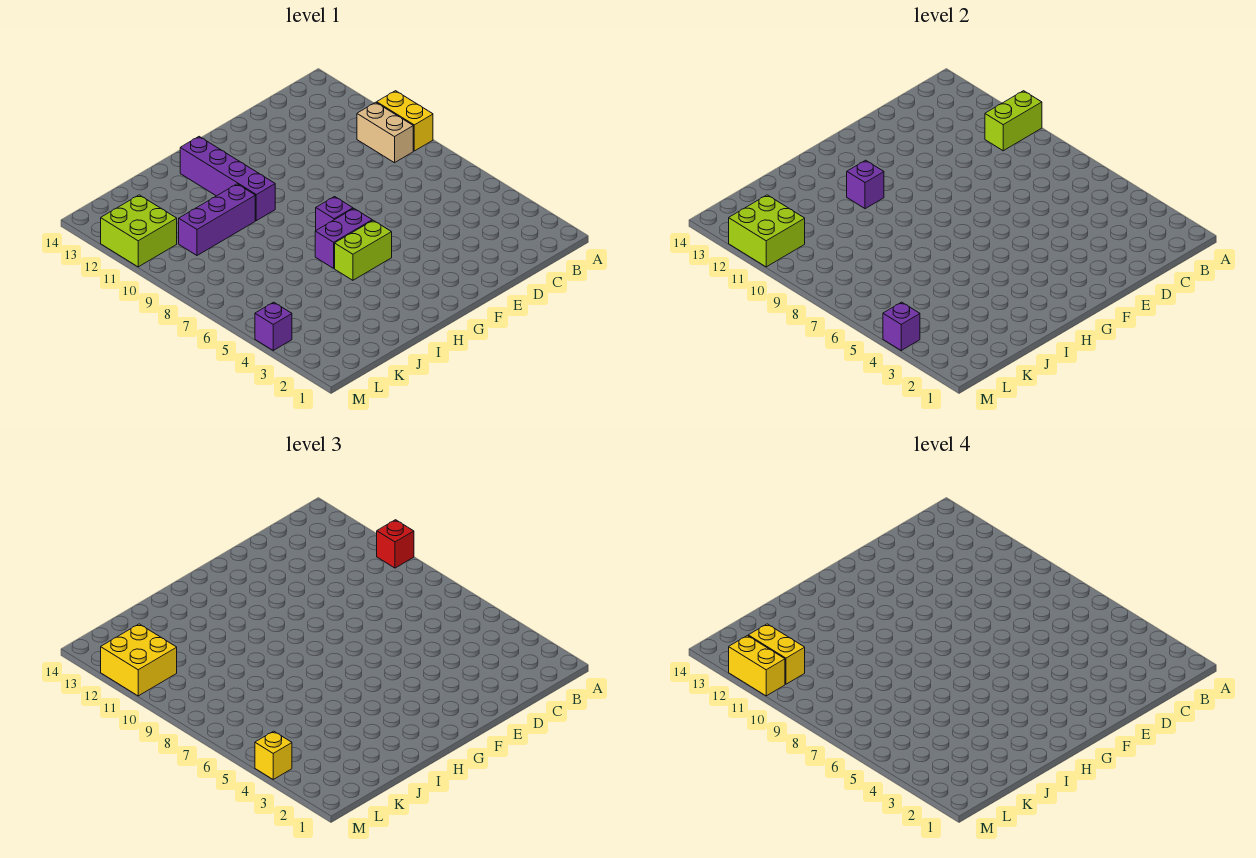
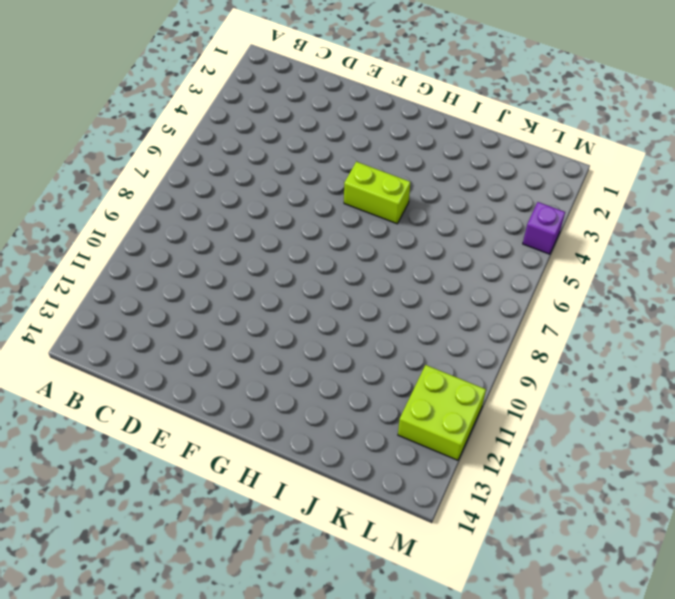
none -> yellow brick A9:A10 level 1
none -> tan brick B9:B10 level 1
none -> purple brick G6:H6 level 1

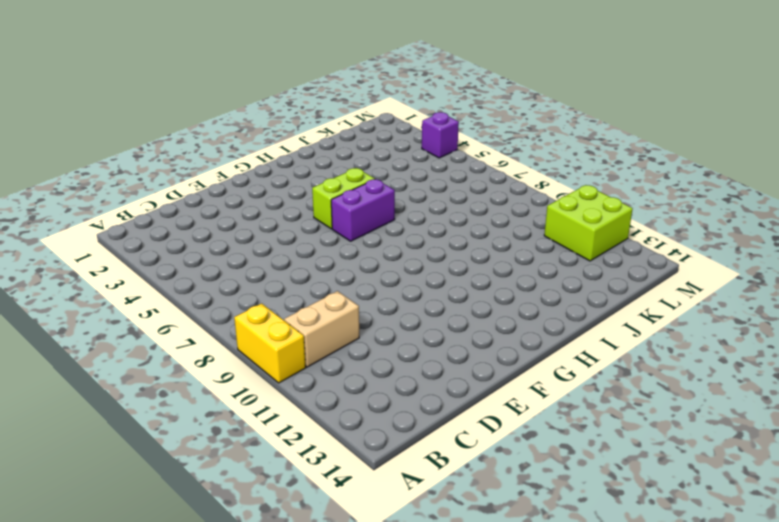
tan brick B10:C10 level 1 -> tan brick B9:B10 level 1
none -> purple brick G7 level 1
none -> purple brick H10:H13 level 1
none -> purple brick I10:K10 level 1

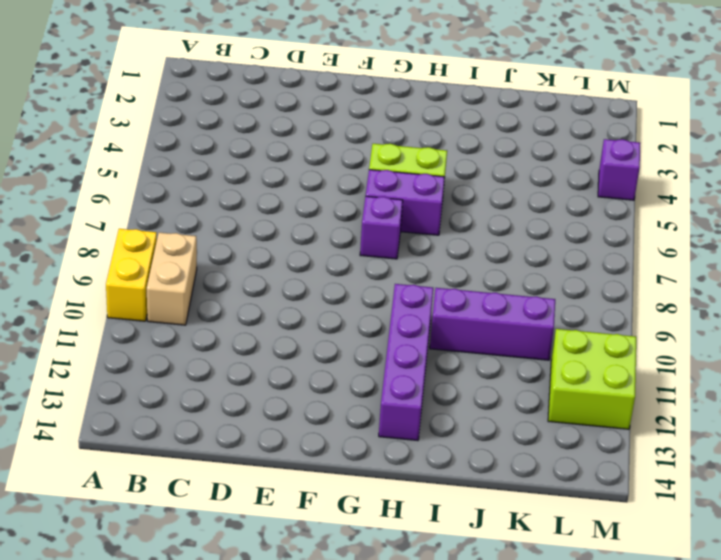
none -> lime brick A10:B10 level 2
none -> purple brick H11 level 2
none -> lime brick L11:M12 level 2

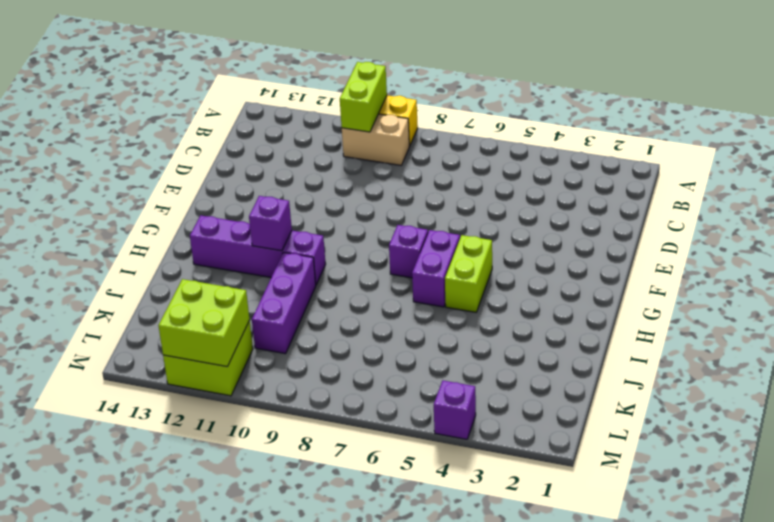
none -> purple brick M4 level 2
none -> red brick A10 level 3
none -> yellow brick L11:M12 level 3

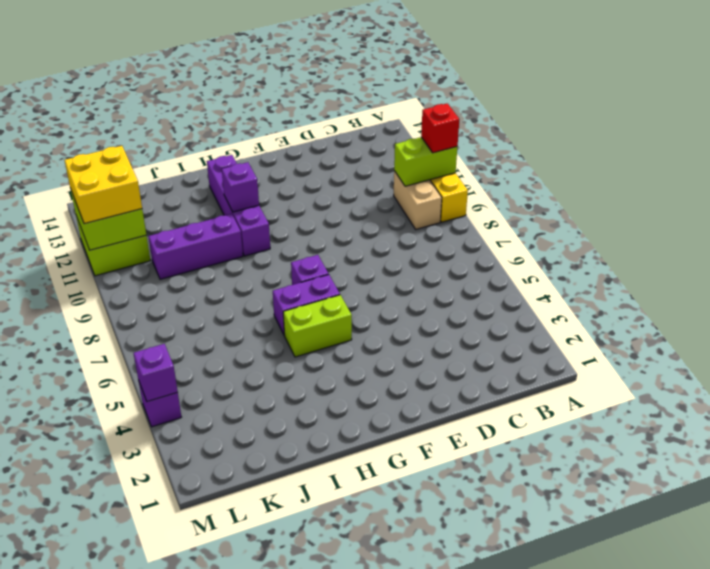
none -> yellow brick M4 level 3
none -> yellow brick L11:L12 level 4
none -> yellow brick M11:M12 level 4

